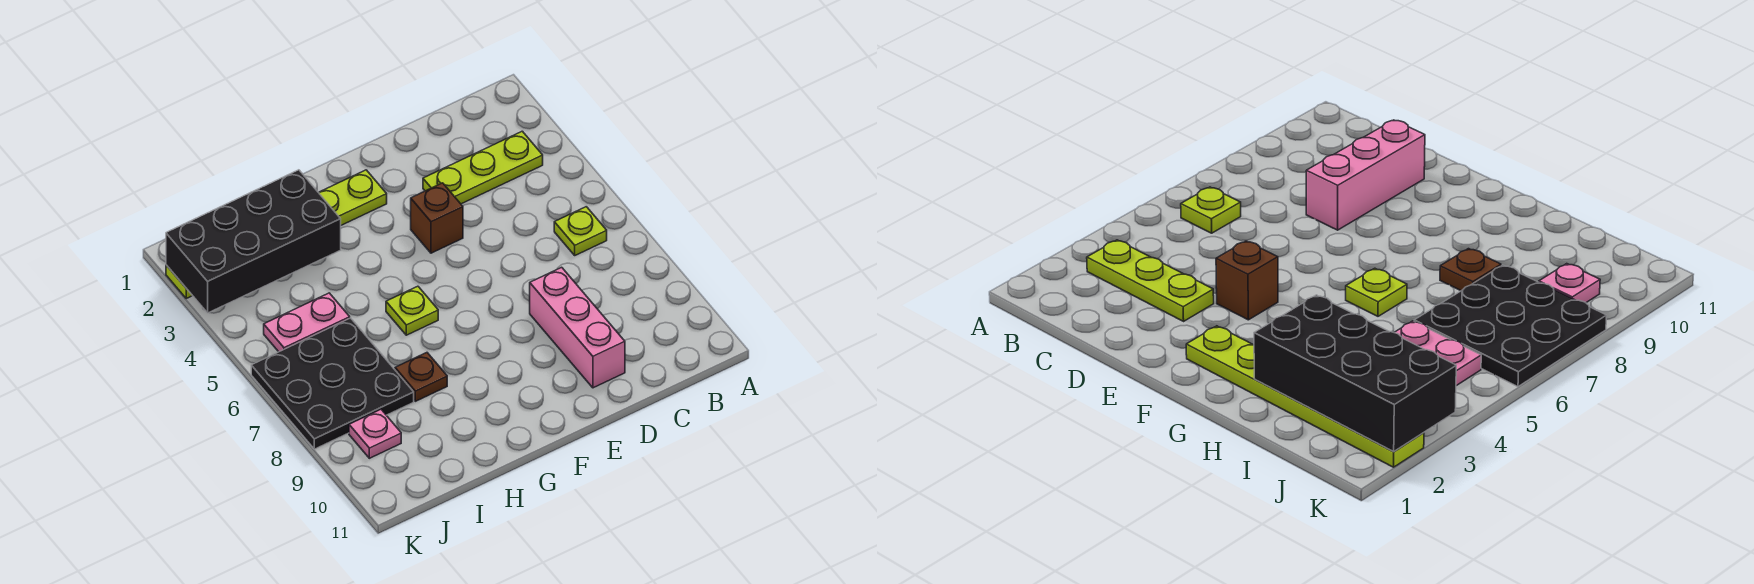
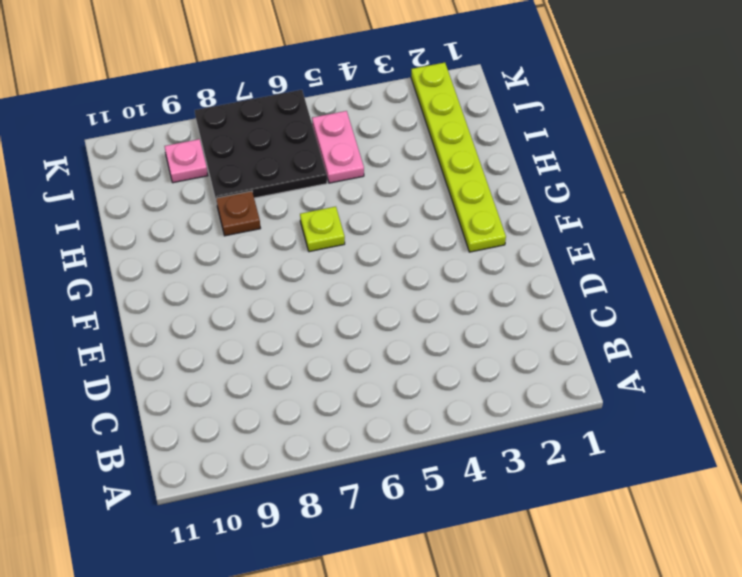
none -> lime plate B3:D3 level 1
none -> lime plate B6 level 1

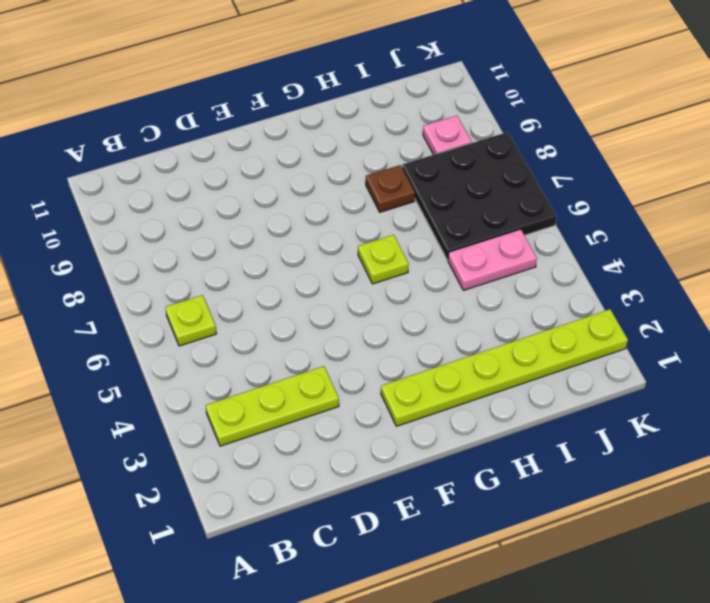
none -> pink brick D8:D10 level 1
none -> brown brick E4 level 1

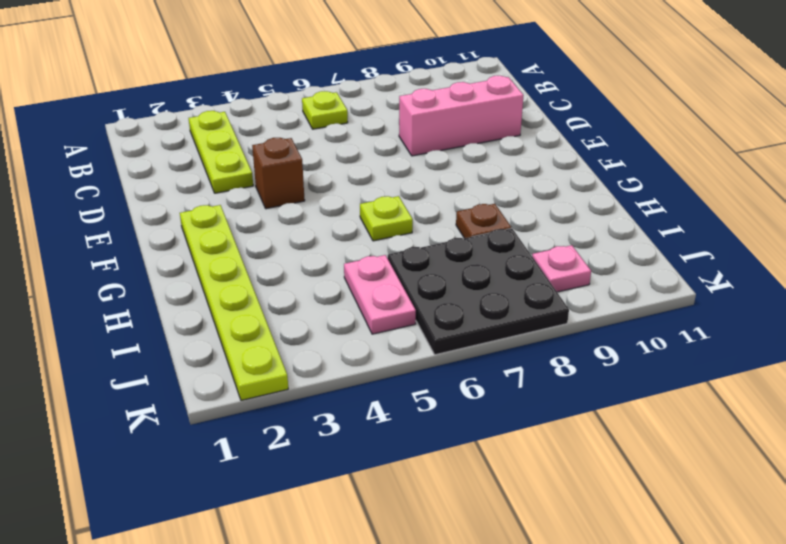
none -> black brick H2:K3 level 2

